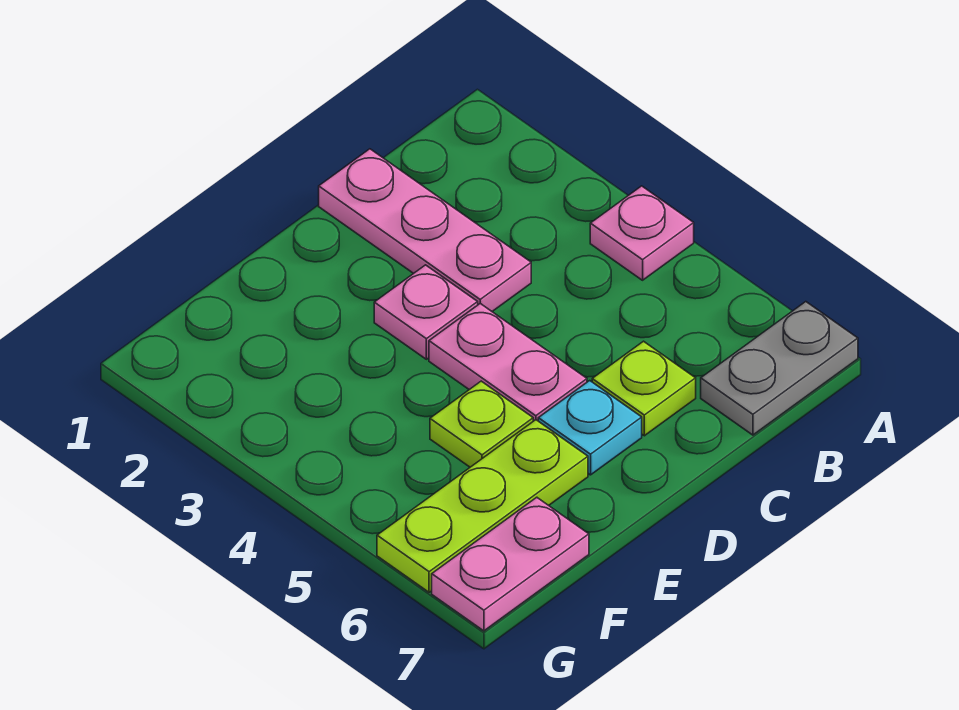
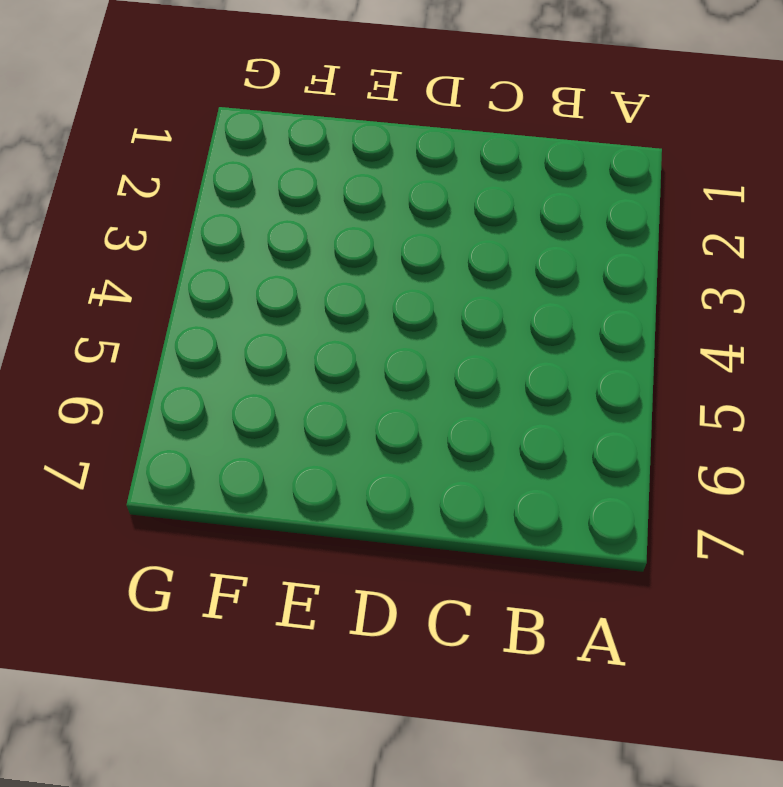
none -> pink plate A4 level 1
none -> grey plate A7:B7 level 1

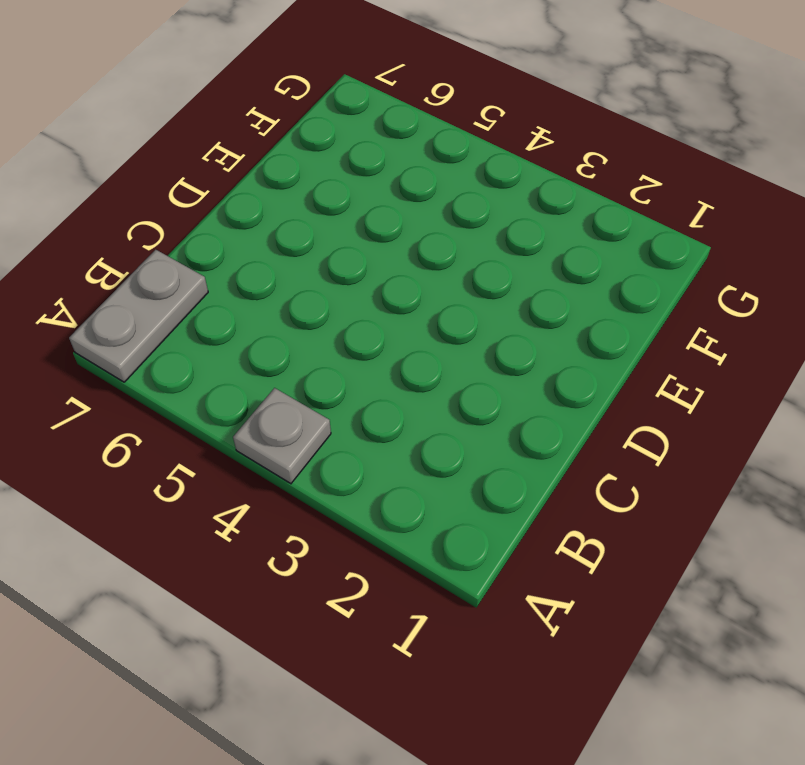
grey plate A4 level 1 -> pink plate A4 level 1
none -> pink plate C1:C3 level 1
none -> lime plate C6 level 1

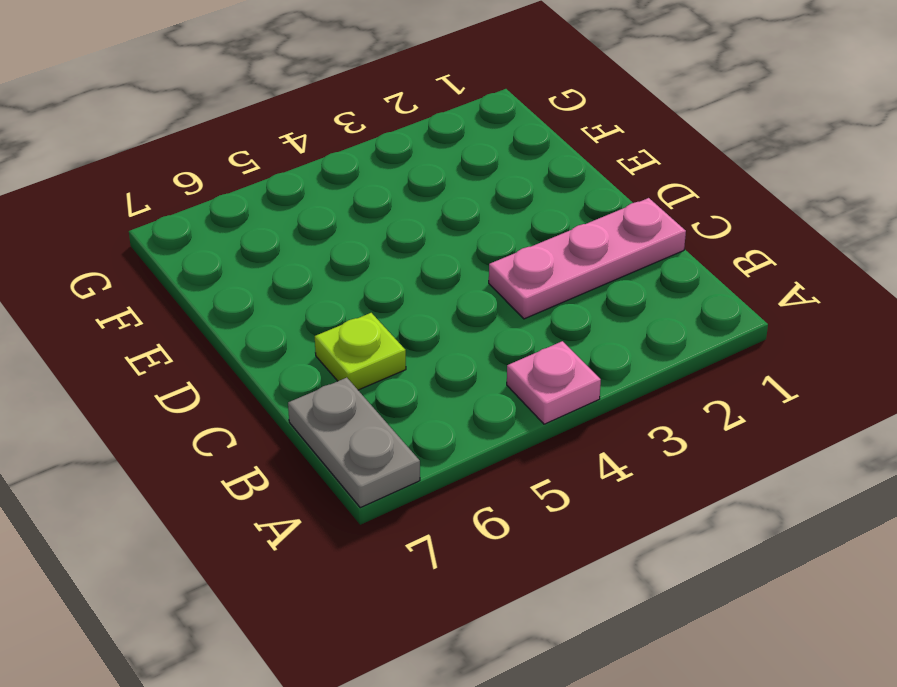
none -> pink plate D3 level 1
none -> pink plate D4:D5 level 1

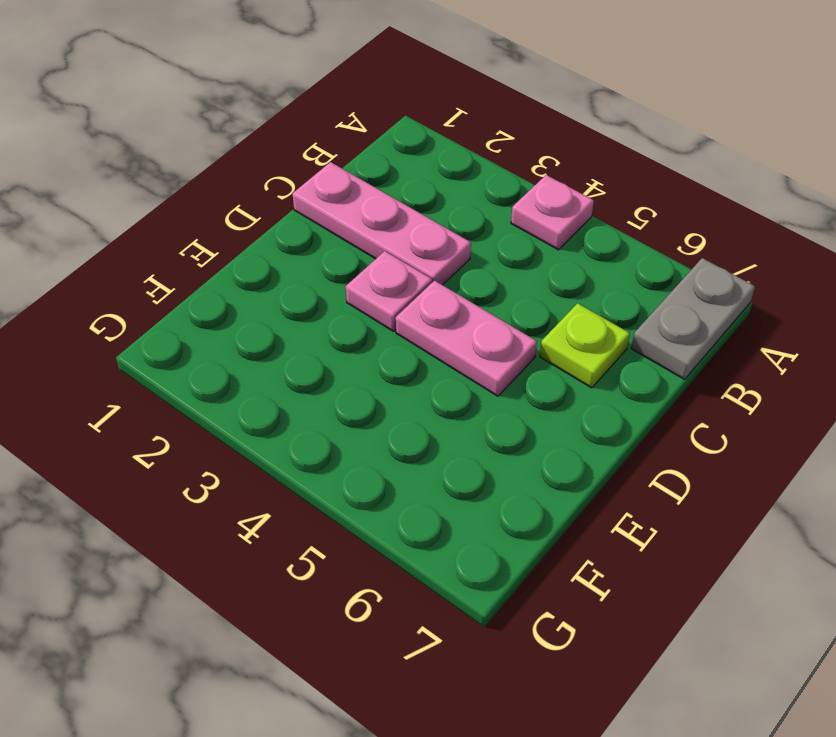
none -> cyan plate D6 level 1
none -> lime plate E5 level 1

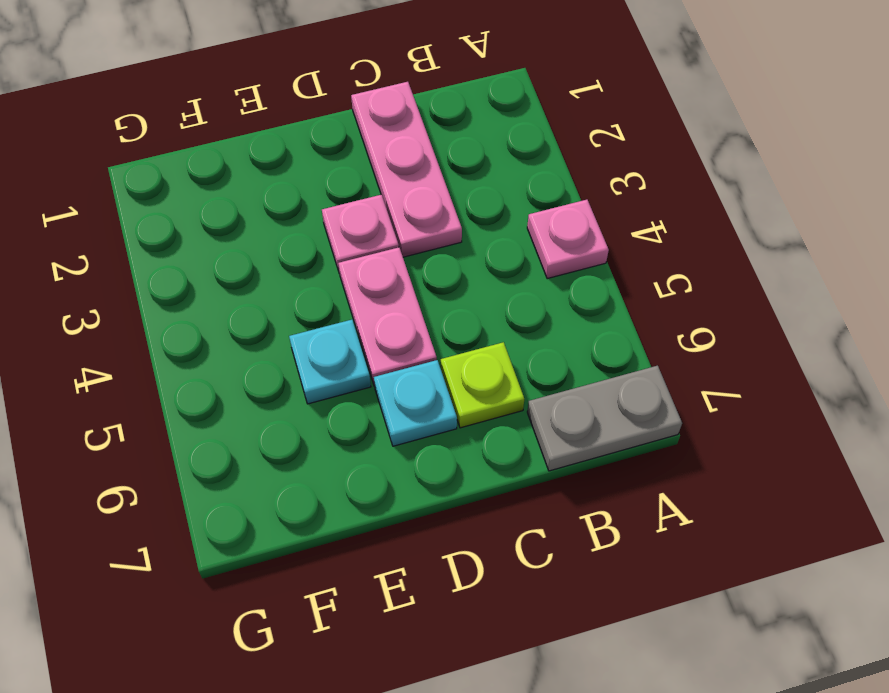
cyan plate E5 level 1 -> lime plate E5 level 1
none -> lime plate E6:G6 level 1
none -> pink plate F7:G7 level 1

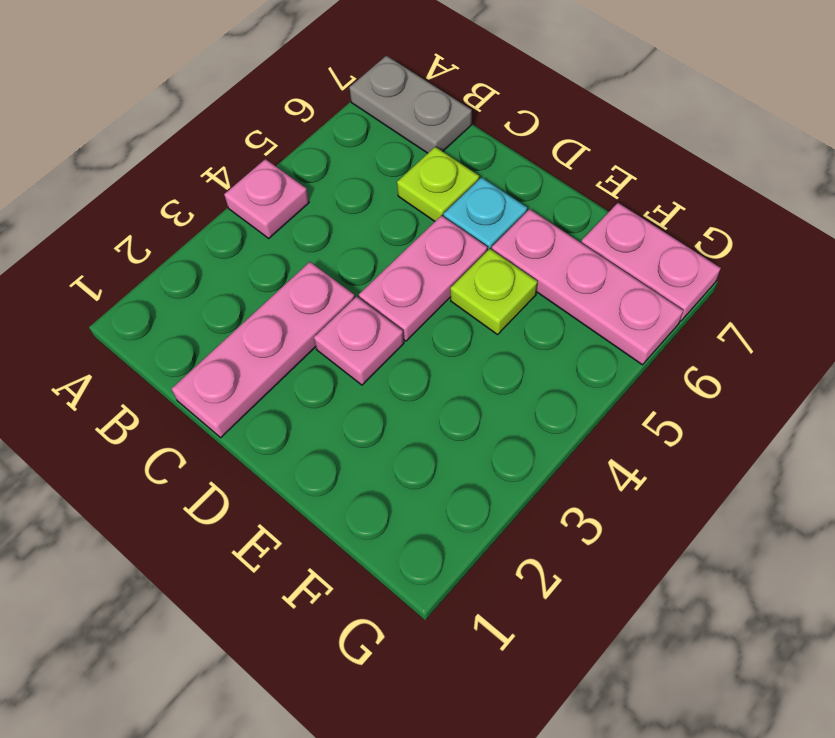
pink plate E6:G6 level 1 -> lime plate E6:G6 level 1

